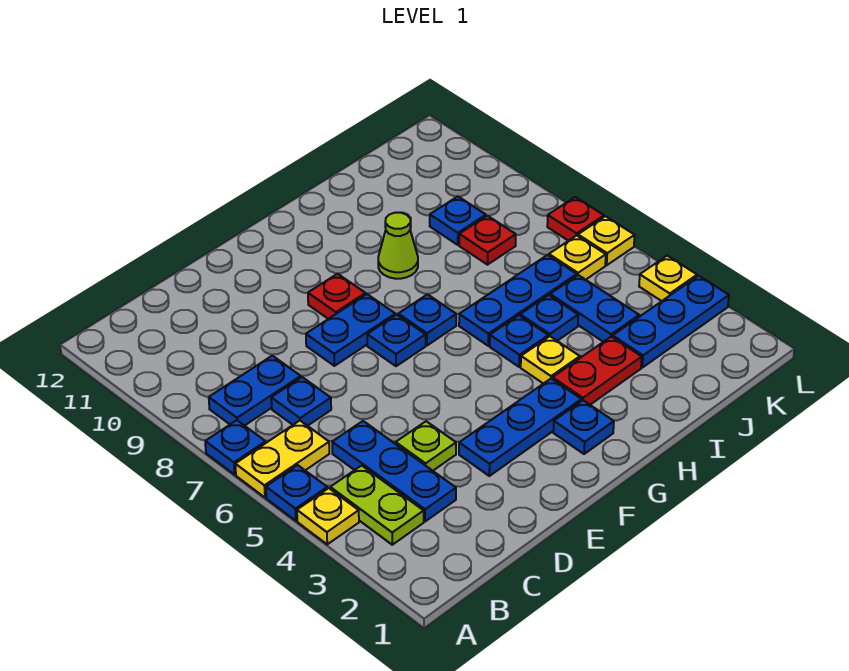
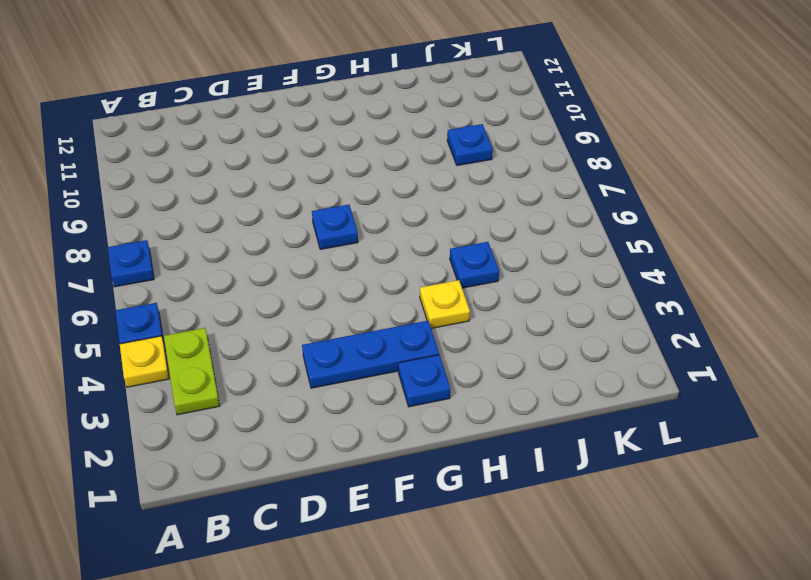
none -> yellow plate A6:B6 level 1
none -> blue plate B8:C8 level 1
none -> blue plate C3:C5 level 1

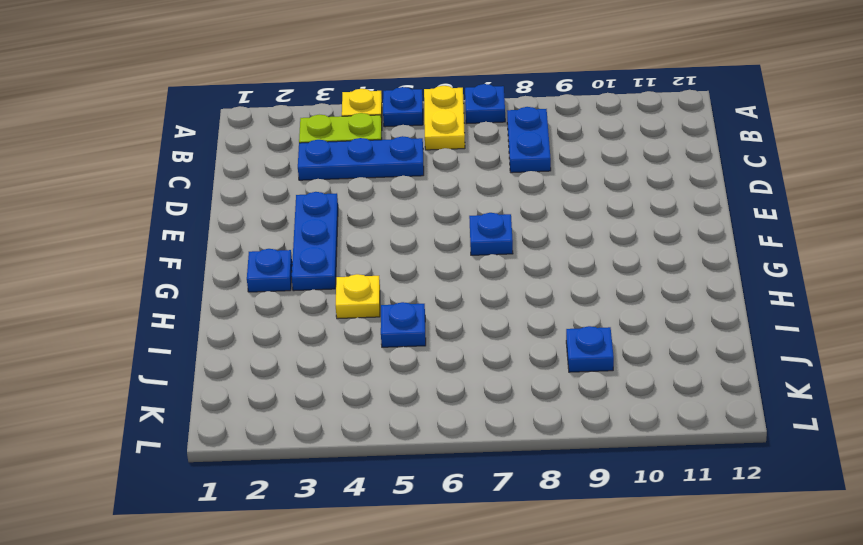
none -> blue plate C7 level 1
none -> lime plate D4 level 1
none -> blue plate E8:F8 level 1

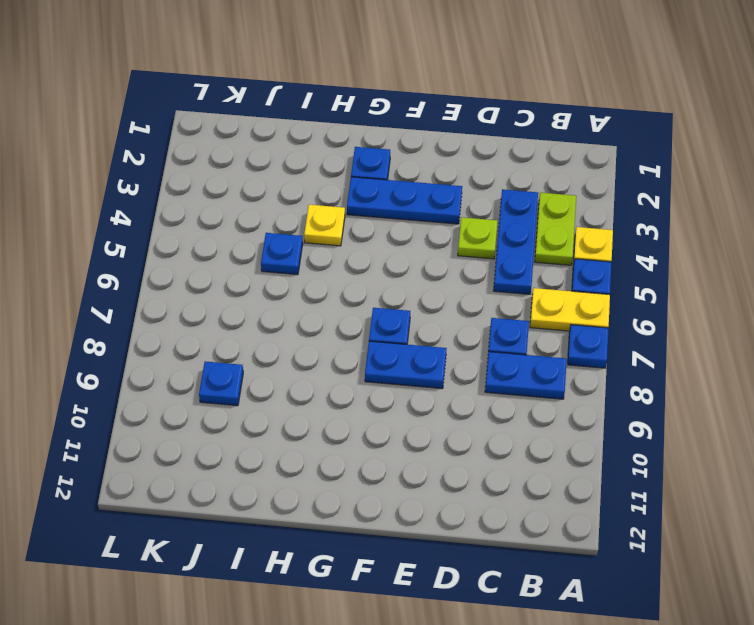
none -> red plate F9 level 1
none -> blue plate G7 level 1
none -> red plate H3:I3 level 1

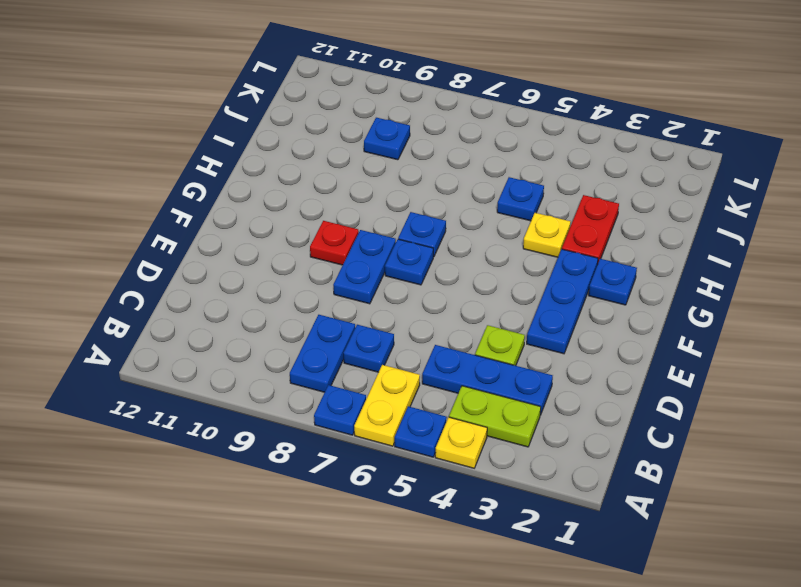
none -> blue plate H5 level 1
none -> blue plate H6:J6 level 1
none -> lime cone H9 level 1

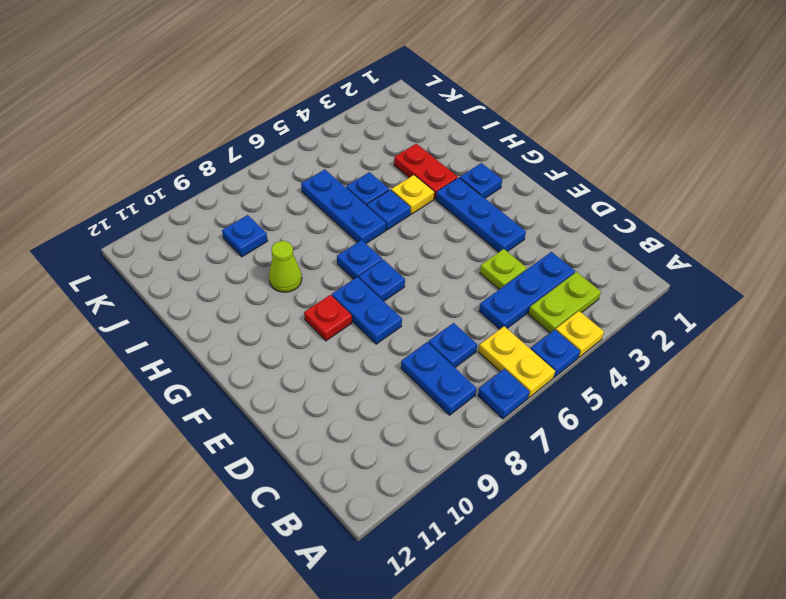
none -> blue plate J3:L3 level 1
none -> blue plate J4:J5 level 1
none -> red plate J8 level 1

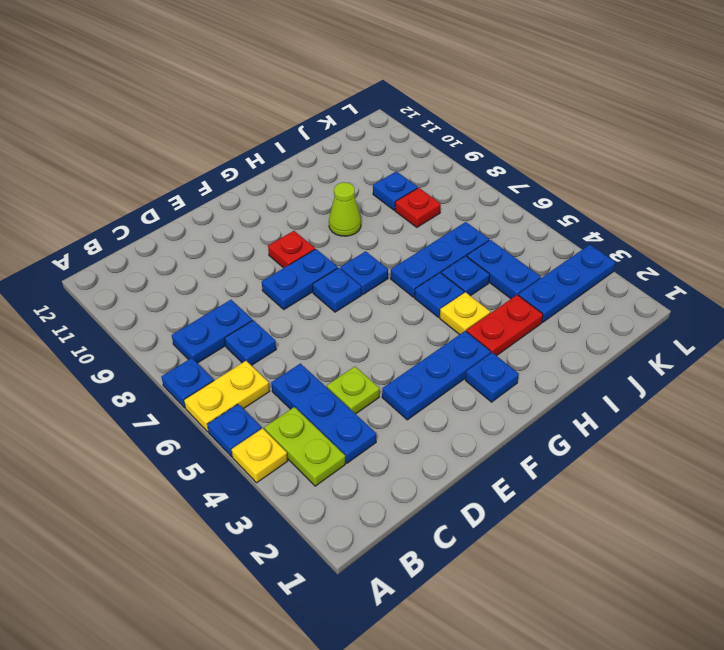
none -> yellow plate K6 level 1
none -> yellow plate L4 level 1
none -> yellow plate L6 level 1

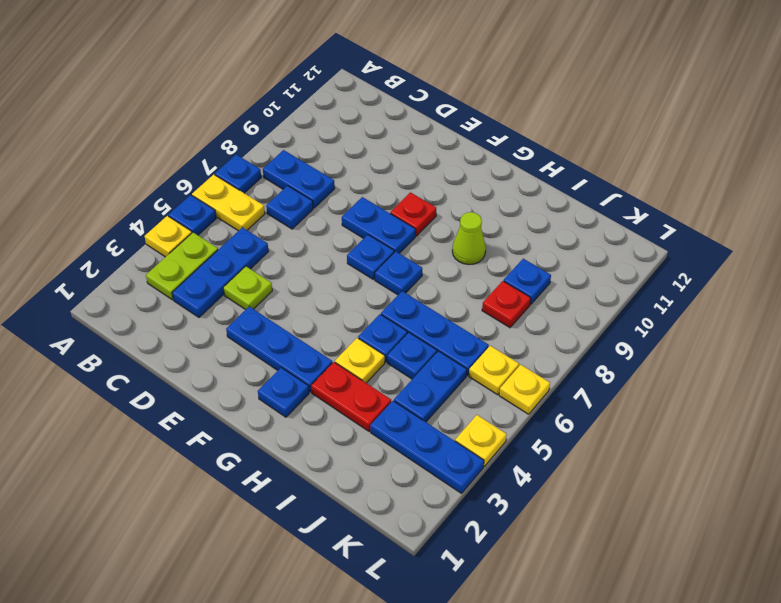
none -> red plate L7 level 1

